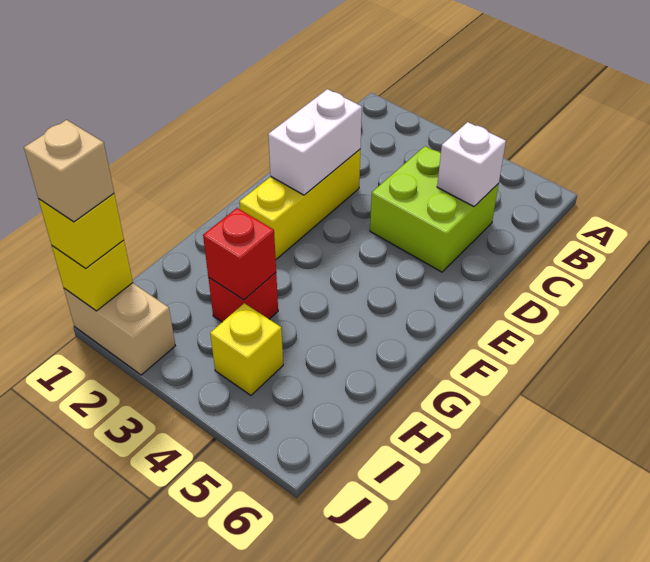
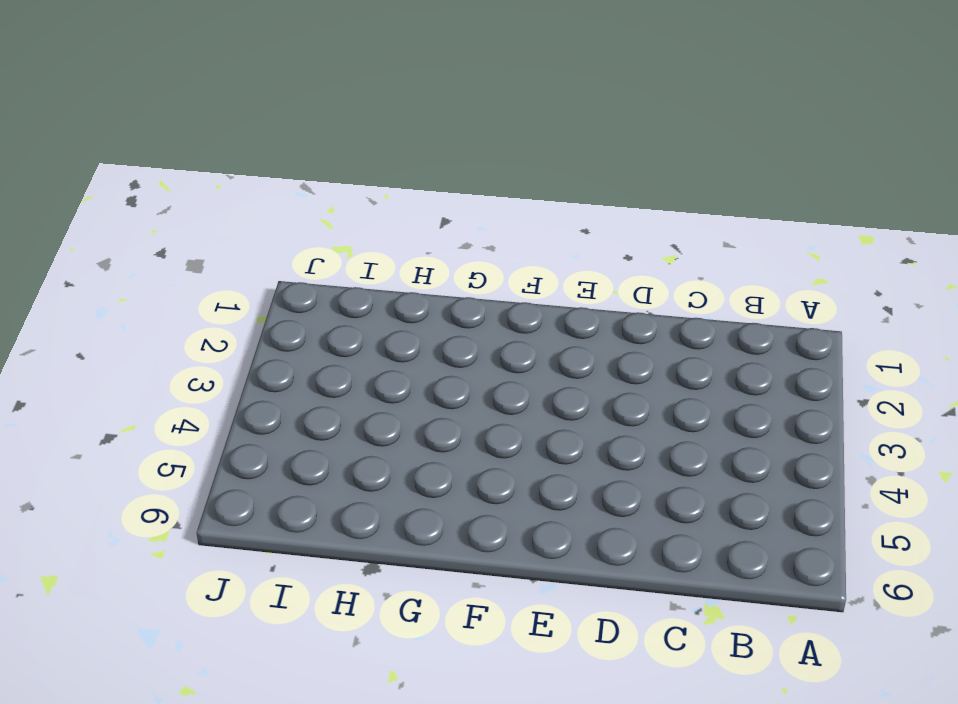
none -> lime brick C4:D5 level 1
none -> yellow brick D2:F2 level 1

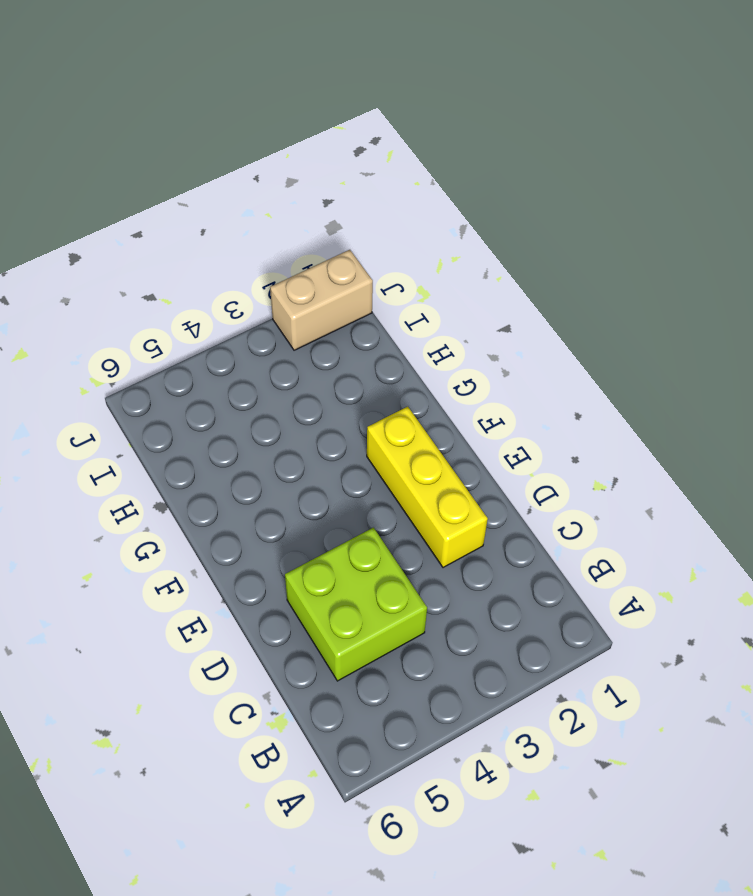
none -> red brick H3 level 1
none -> yellow brick I4 level 1

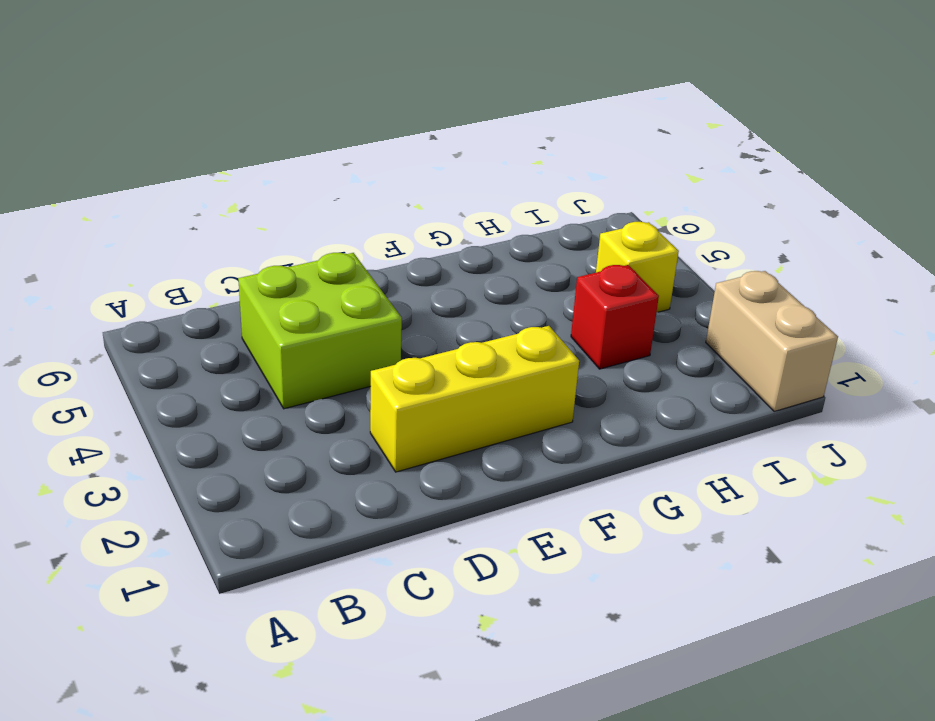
none -> white brick C5 level 2
none -> white brick D2:E2 level 2

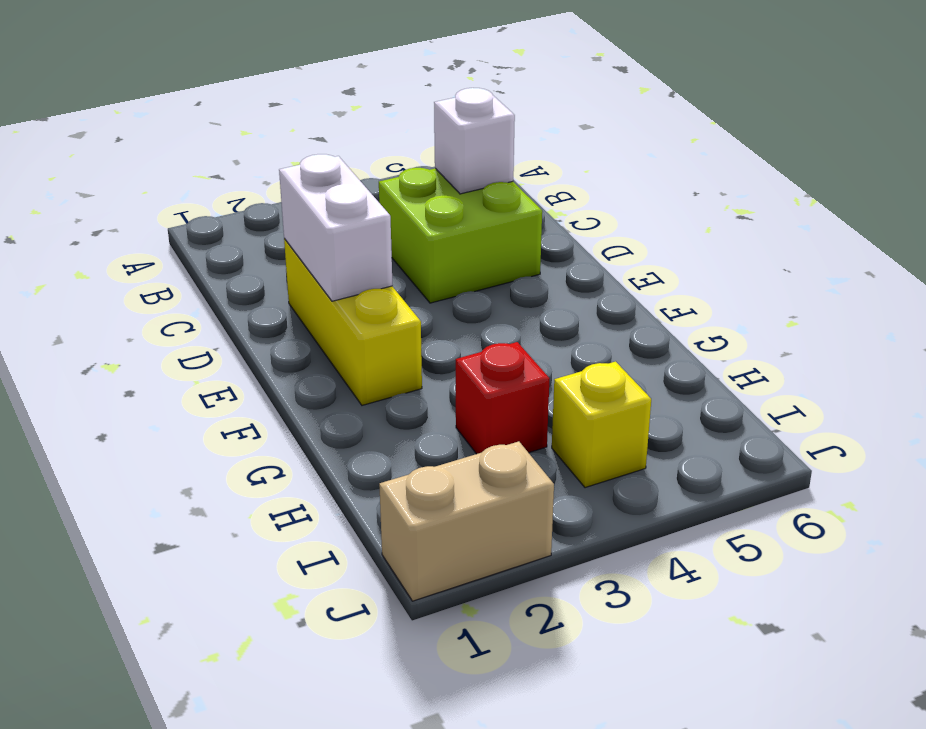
none -> red brick H3 level 2
none -> yellow brick J1 level 2

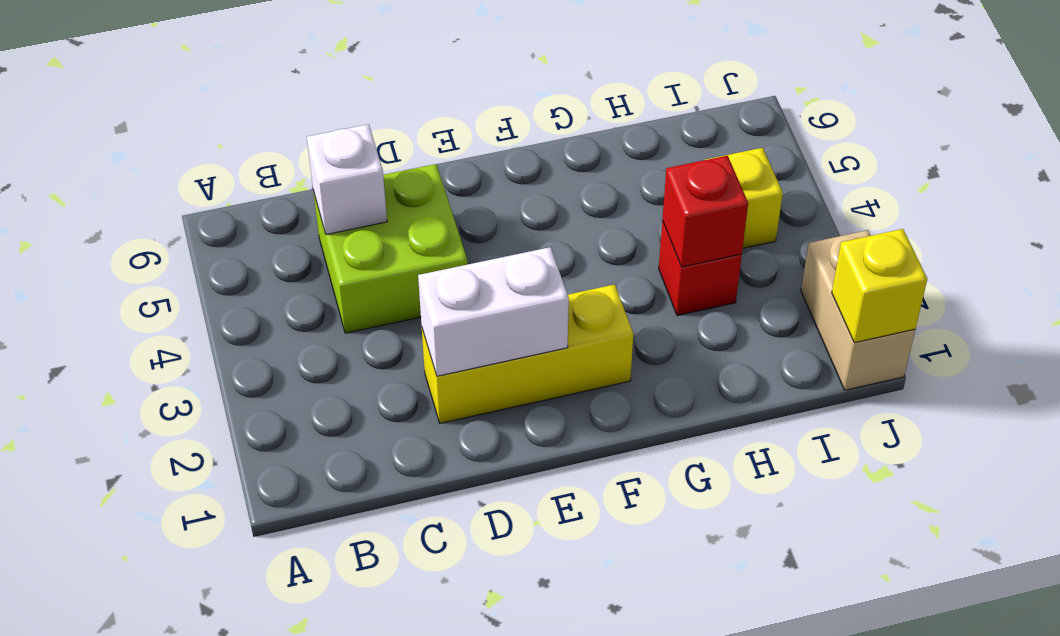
none -> yellow brick J1 level 3
none -> tan brick J1 level 4

